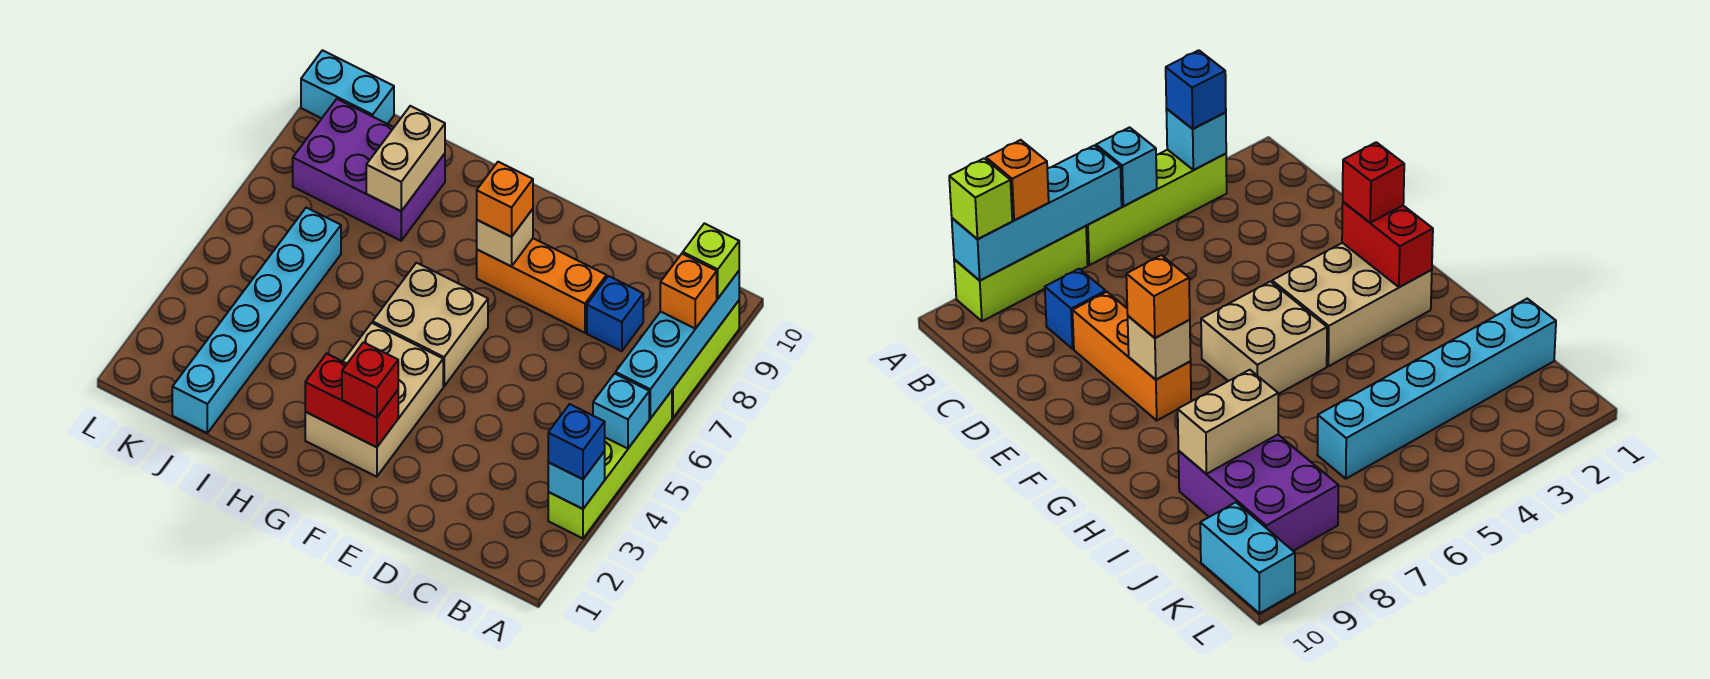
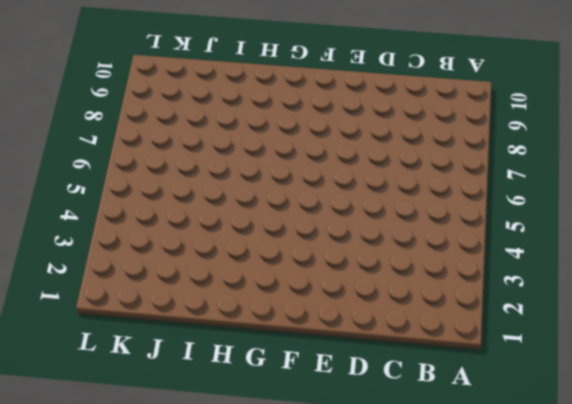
none -> lime brick A3:A6 level 1
none -> lime brick A7:A9 level 1
none -> blue brick C8 level 1

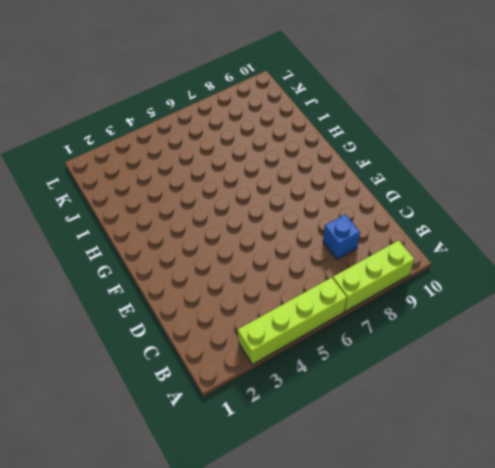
none -> orange brick D8:F8 level 1
none -> tan brick F2:G4 level 1
none -> tan brick F5:G6 level 1

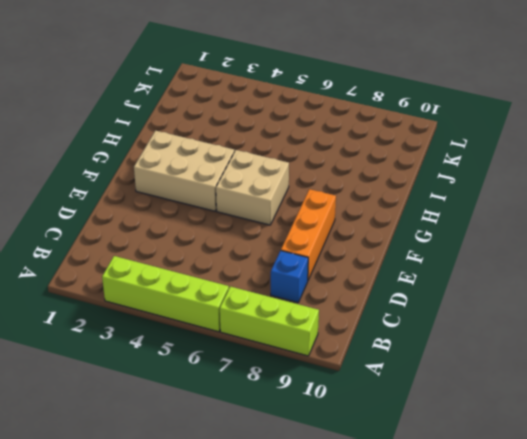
none -> purple brick I8:K9 level 1
none -> cyan brick J1:J6 level 1
none -> cyan brick K10:L10 level 1

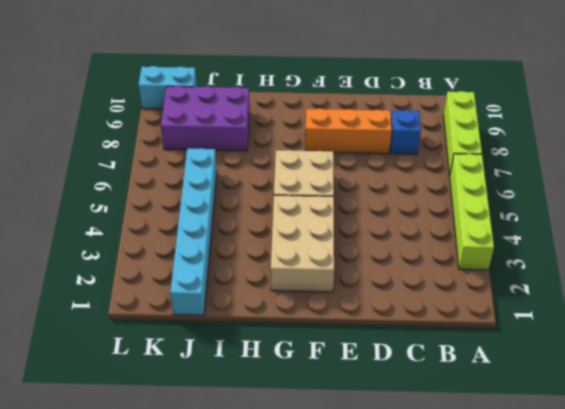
none -> cyan brick A3 level 2
none -> cyan brick A5 level 2
none -> cyan brick A6:A9 level 2

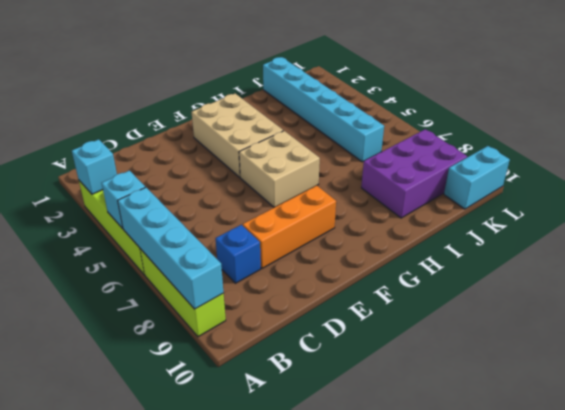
none -> red brick F2:G2 level 2
none -> tan brick F8 level 2
none -> tan brick I8:I9 level 2

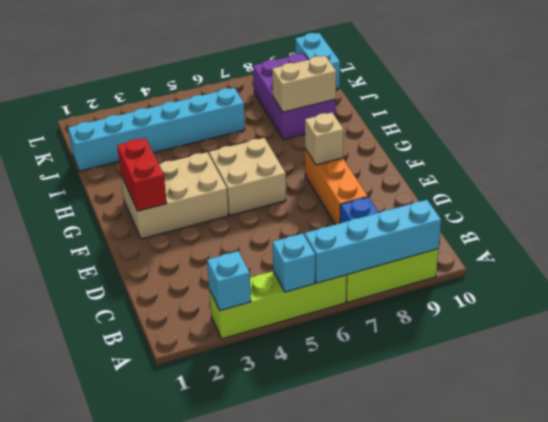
none -> blue brick A3 level 3
none -> orange brick A8 level 3
none -> lime brick A9 level 3

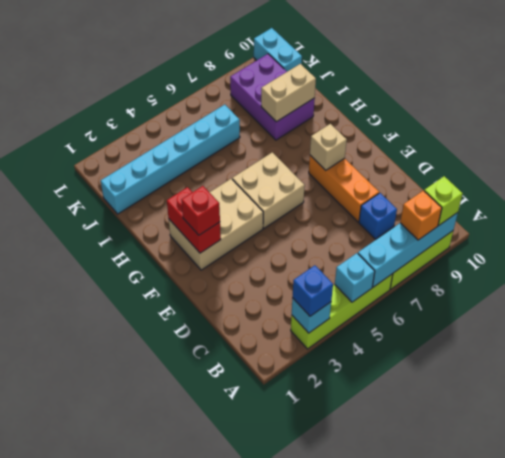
none -> orange brick F8 level 3

